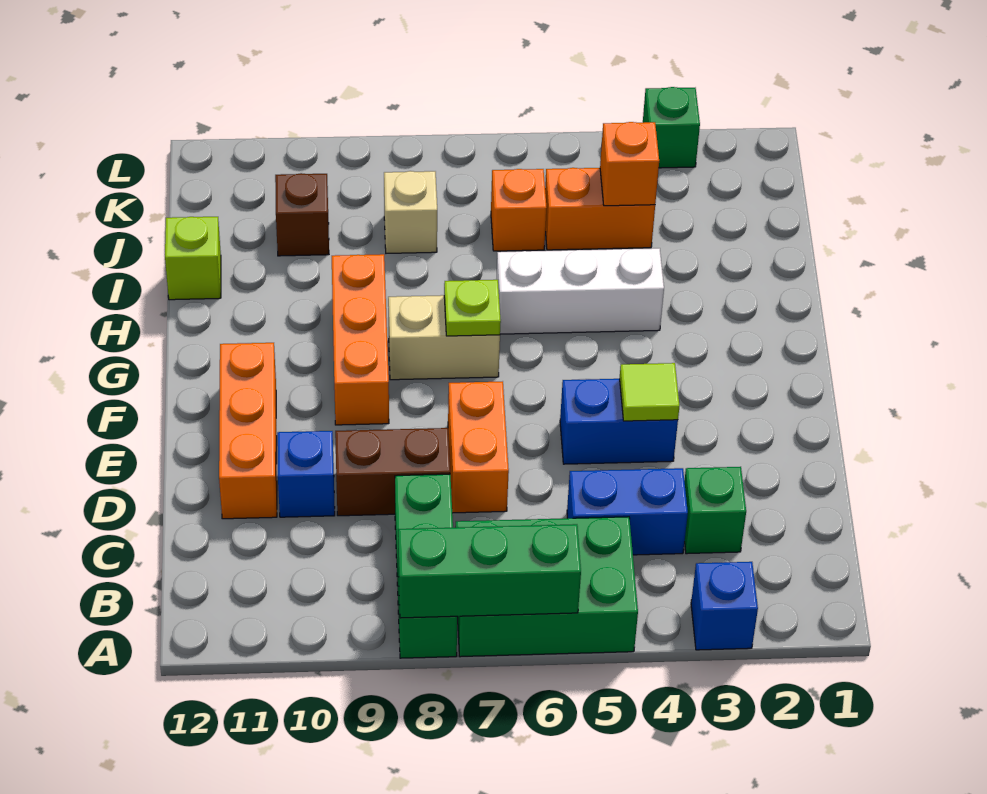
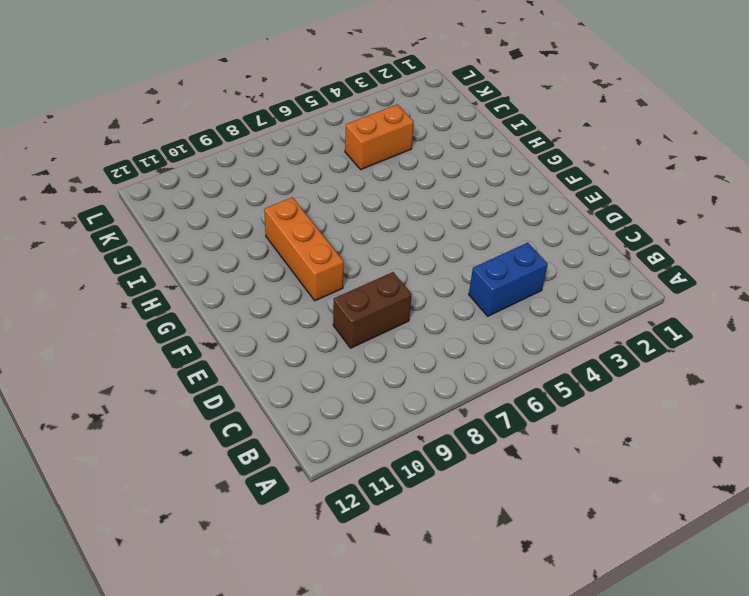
none -> blue brick A3 level 1
none -> green brick A5:B7 level 1
none -> green brick A8:C8 level 1

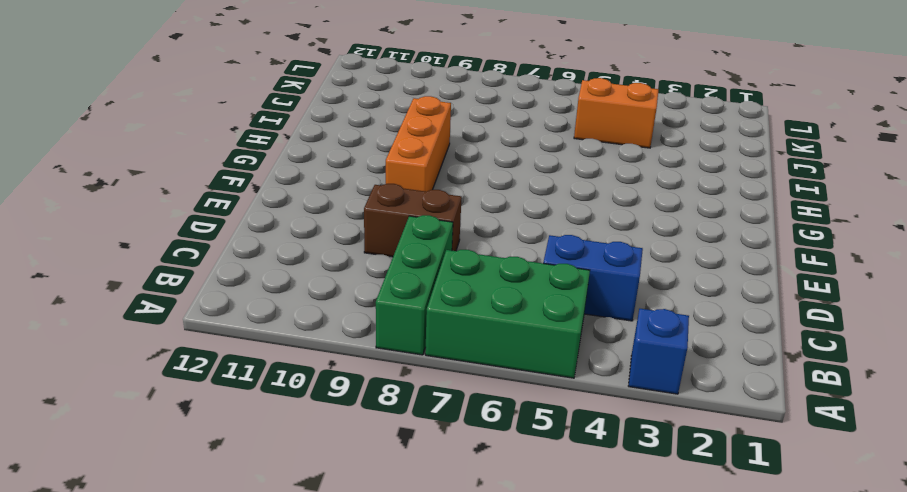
none -> green brick C3 level 1
none -> orange brick D7:E7 level 1
none -> blue brick D10 level 1

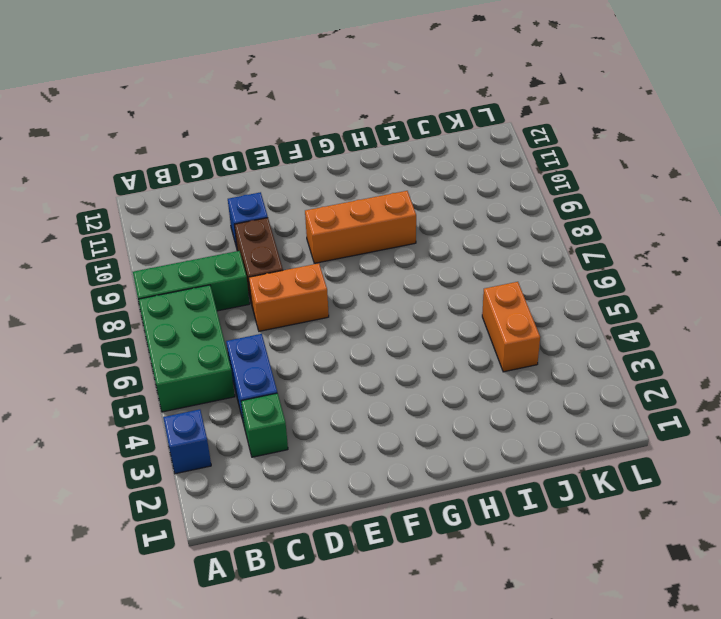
none -> orange brick D11:F11 level 1
none -> blue brick E4:E5 level 1
none -> tan brick G7:G8 level 1

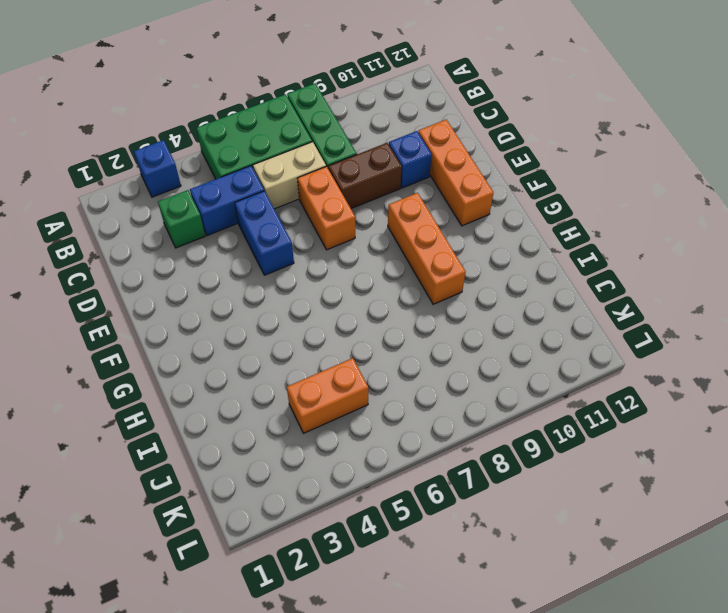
tan brick C6:C7 level 1 -> tan brick G7:G8 level 1
blue brick D5:E5 level 1 -> blue brick E4:E5 level 1
none -> white brick H4:H6 level 1
none -> lime brick I12 level 1
none -> orange brick J6 level 1

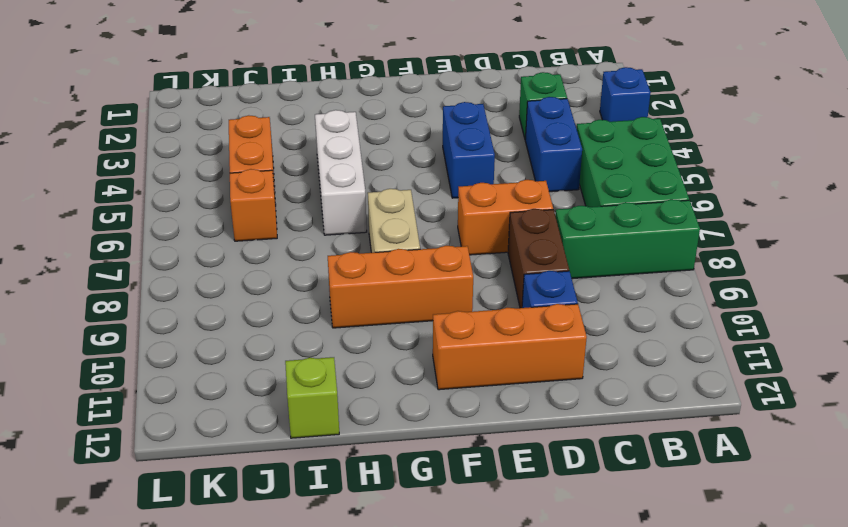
none -> tan brick J8 level 1
none -> brown brick J10 level 1
none -> green brick L3 level 1

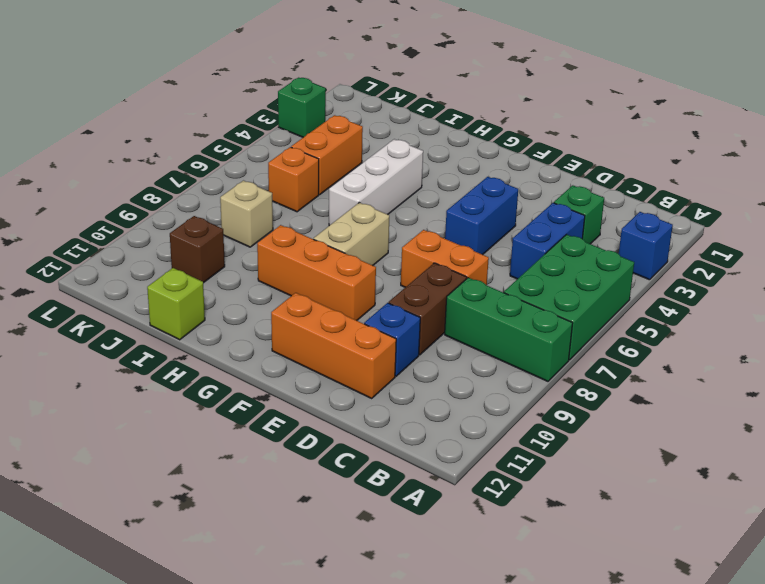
none -> green brick A6:A8 level 2
none -> lime tile E4 level 2
none -> lime plate G7 level 2

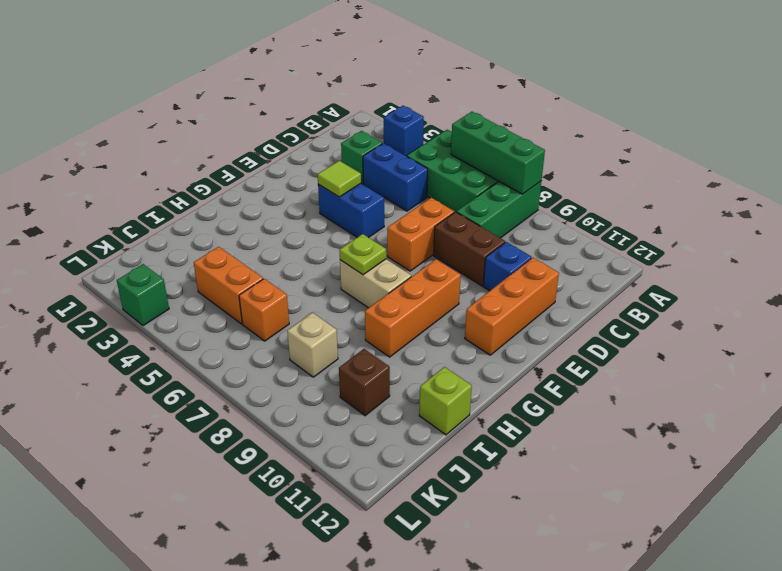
none -> white brick H4:H6 level 1
none -> orange brick J4 level 2

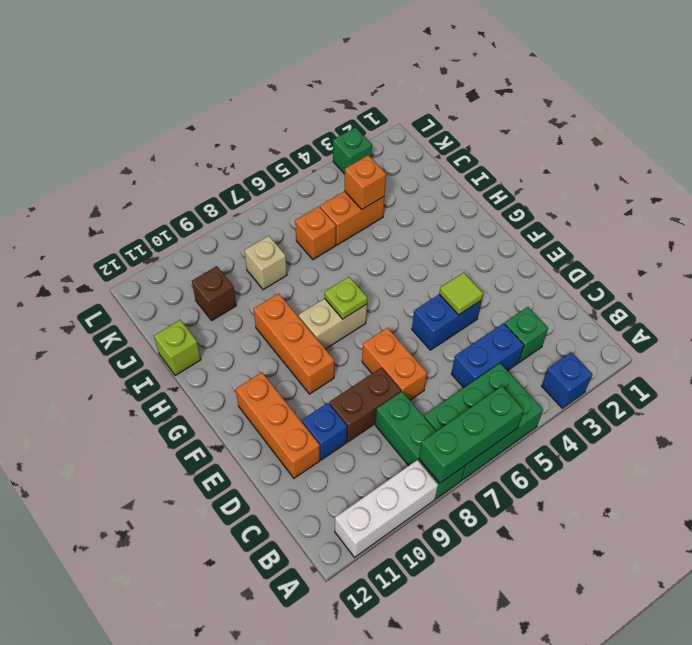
white brick A9:A11 level 1 -> white brick H4:H6 level 1

